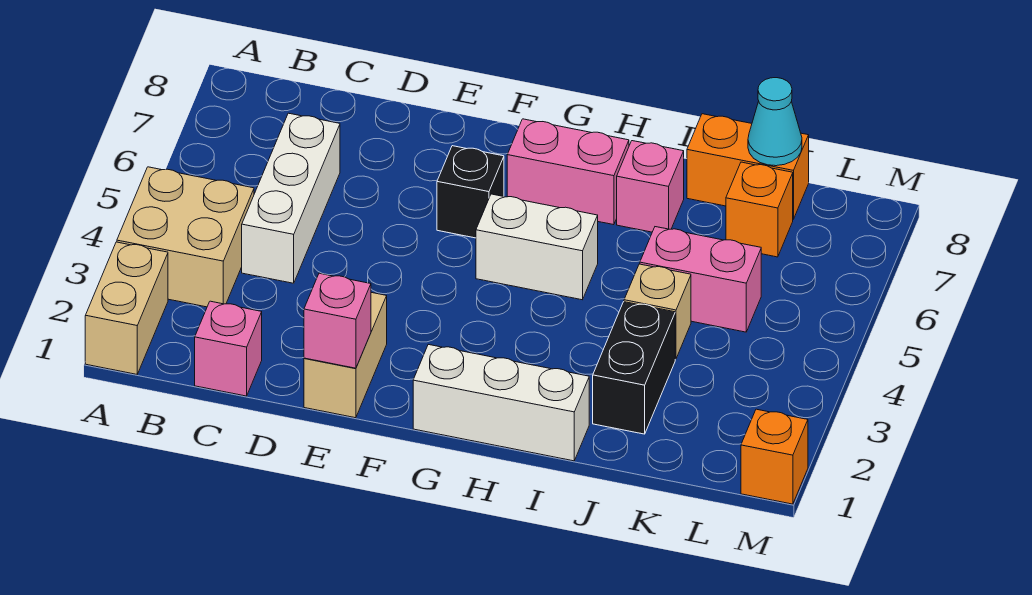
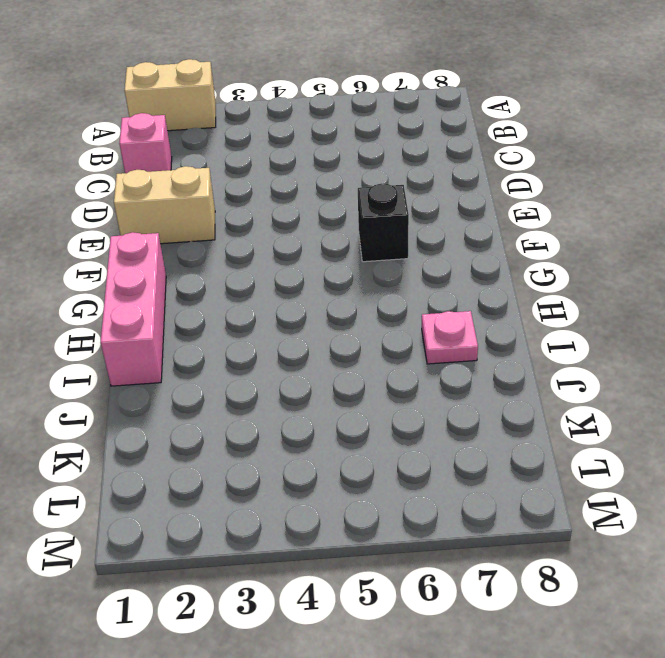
pink brick G1:I1 level 1 -> white brick G1:I1 level 1
pink plate I7 level 1 -> pink brick I7 level 1
none -> tan brick A3:B4 level 1
none -> white brick C4:C6 level 1
none -> white brick G5:H5 level 1

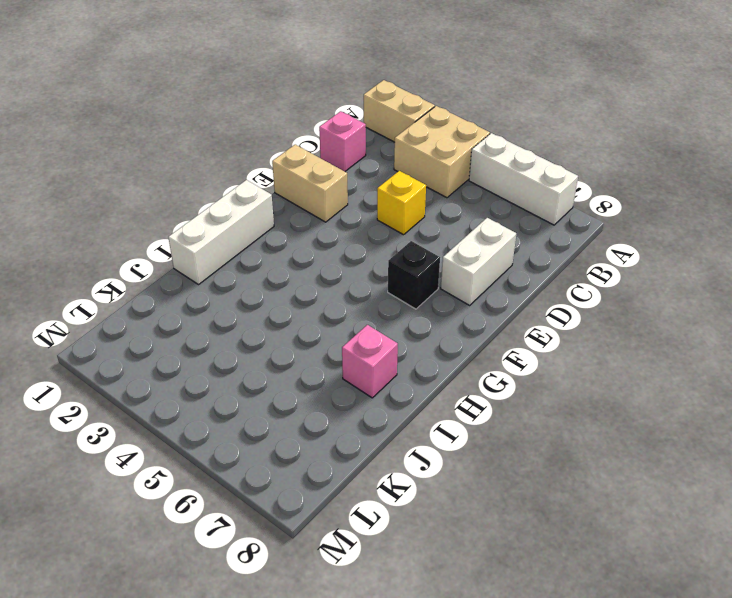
white brick A5:A7 level 1 -> white brick C4:C6 level 1
yellow brick D4 level 1 -> none
white brick D7:E7 level 1 -> white brick G5:H5 level 1
none -> pink brick G7:H7 level 1
none -> black brick J2:J3 level 1
none -> tan brick J4 level 1

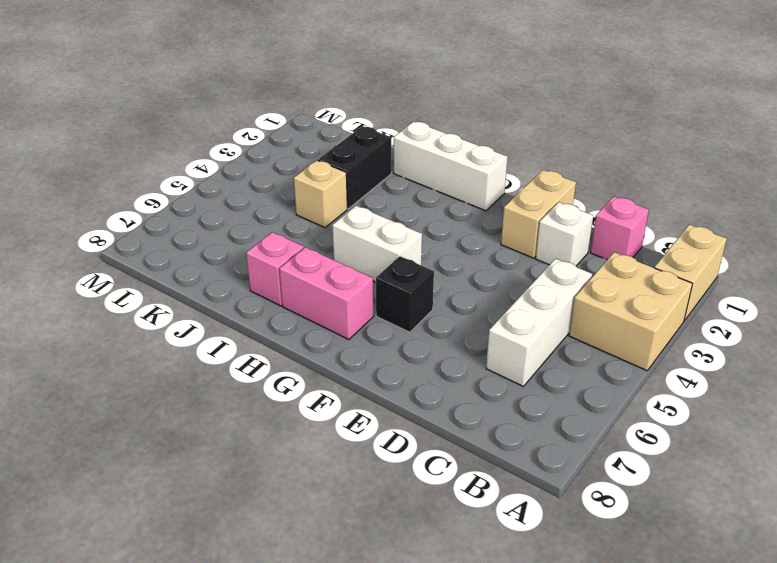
white brick D2 level 1 -> none
none -> pink brick J5:K5 level 1
none -> orange brick J8:K8 level 1
none -> orange brick K7 level 1

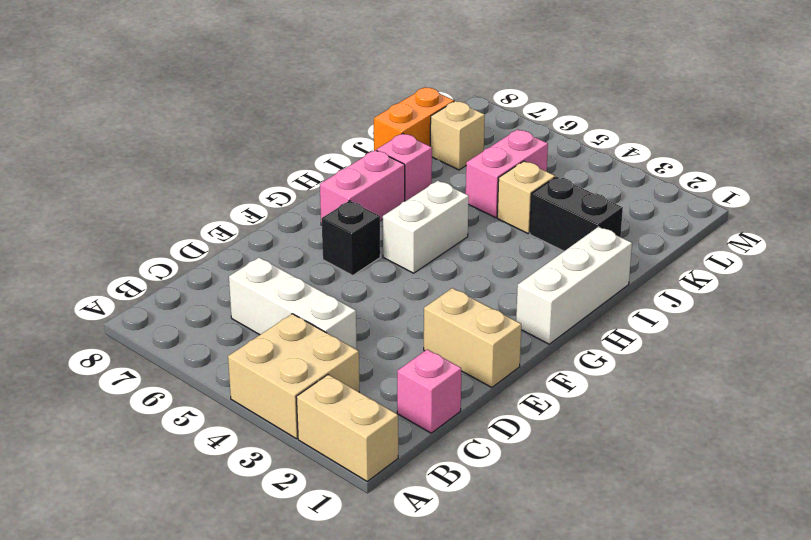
tan brick K7 level 1 -> orange brick K7 level 1
none -> orange brick M1 level 1
none -> pink brick E1 level 2
none -> cyan cone K8 level 2

